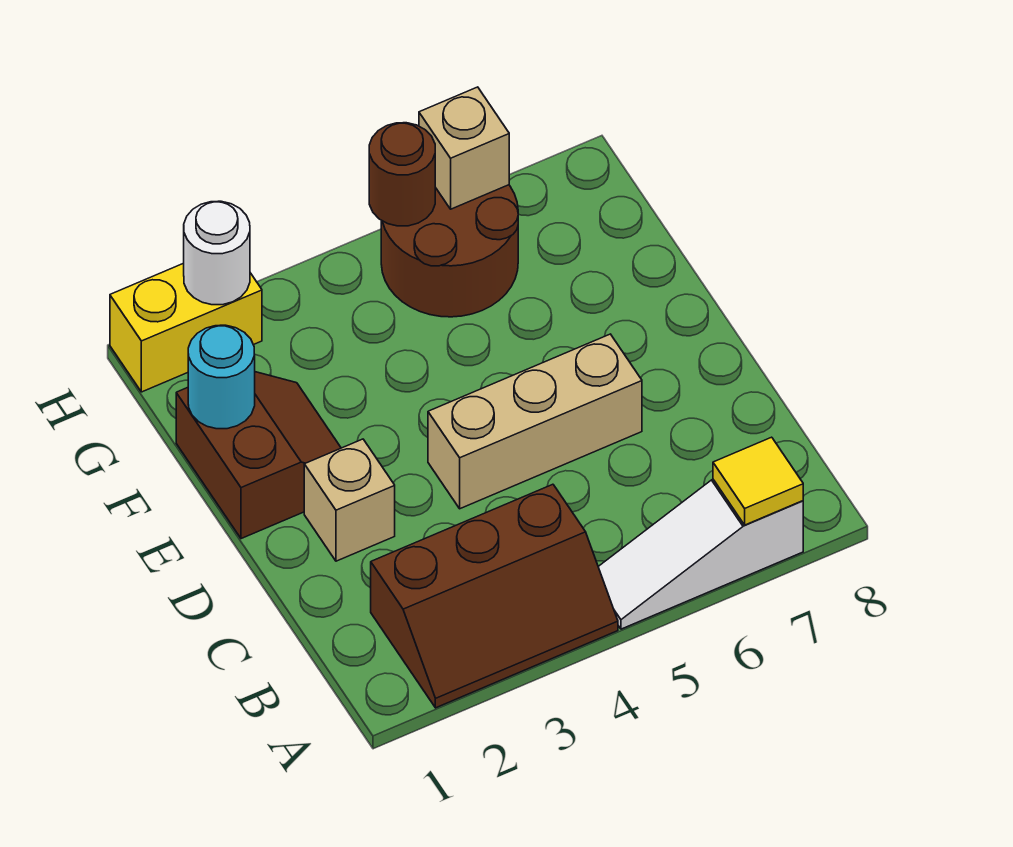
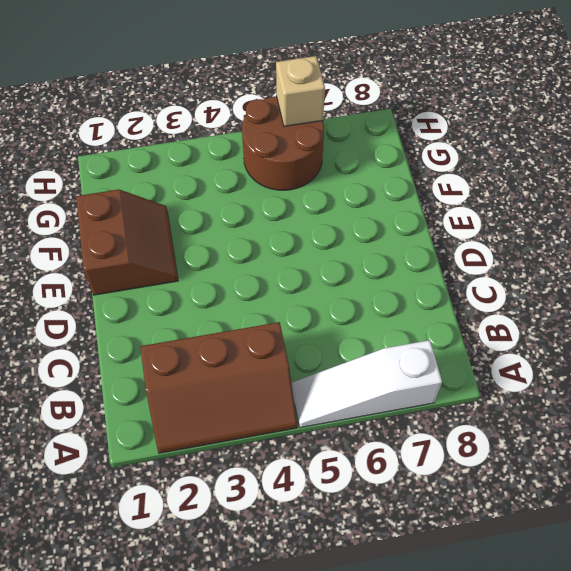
none -> tan brick D2 level 1
none -> tan brick D4:D6 level 1
none -> yellow brick H1:H2 level 1

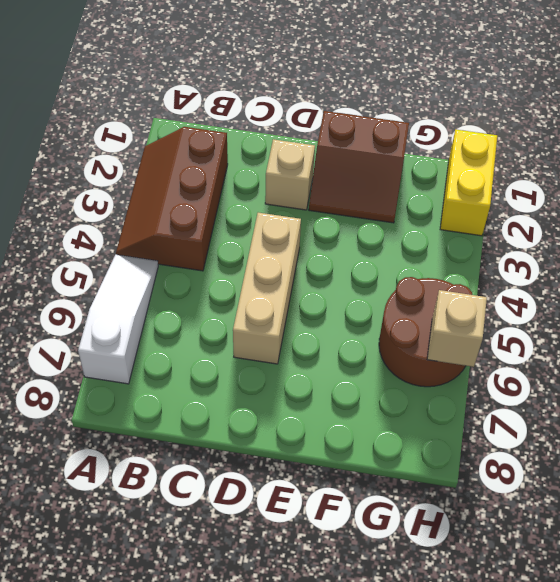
none -> yellow tile A7 level 2
none -> cyan round brick F1 level 2
none -> white round brick H2 level 2

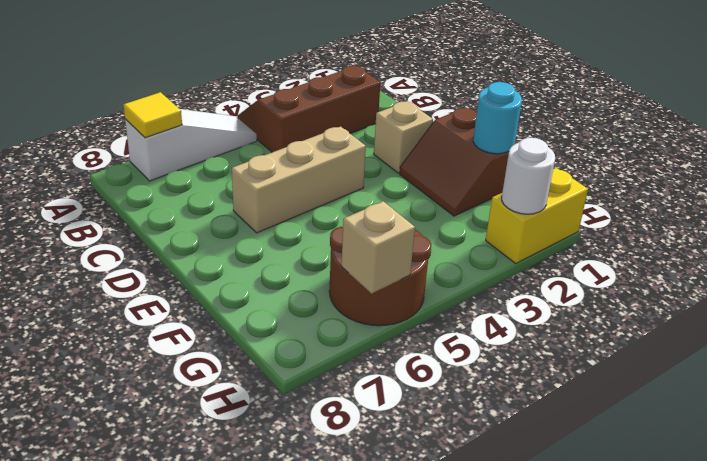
none -> brown round brick H5 level 2

